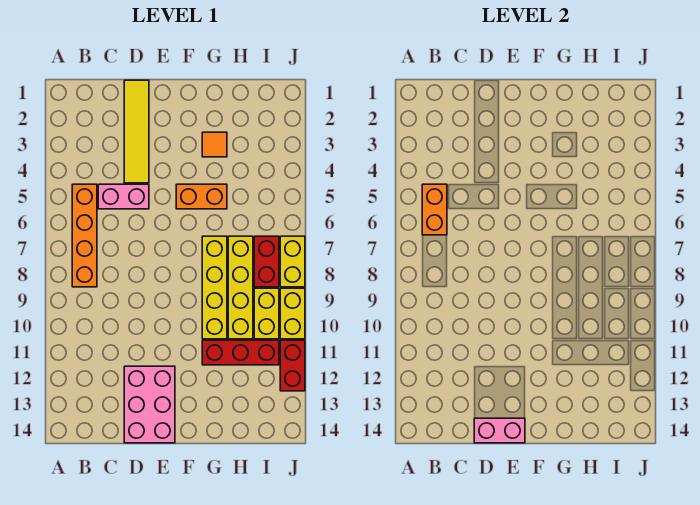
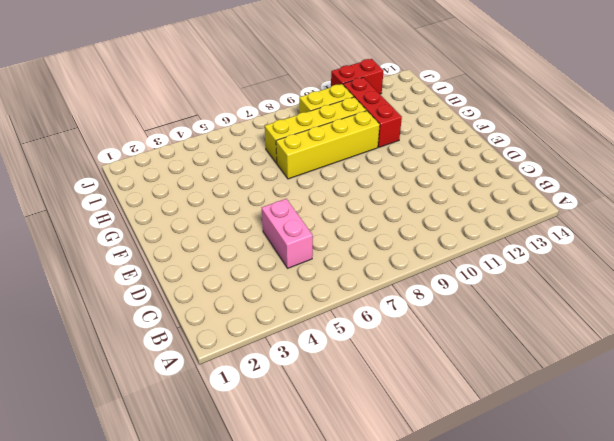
none -> orange brick B5:B8 level 1
none -> yellow tile D1:D4 level 1
none -> pink brick D12:E14 level 1

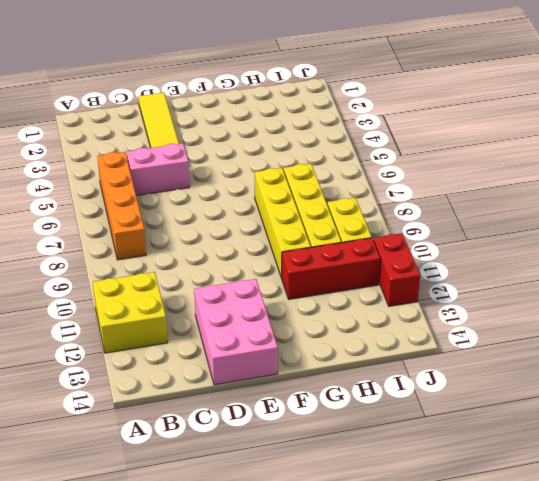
yellow brick A11:B12 level 1 -> none
none -> orange brick F5:G5 level 1
none -> orange tile G3 level 1
none -> red brick I7:I8 level 1

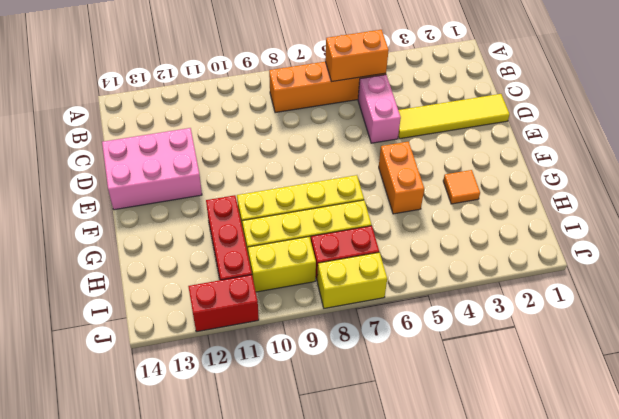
none -> yellow brick J9:J10 level 1
none -> pink brick D14:E14 level 2

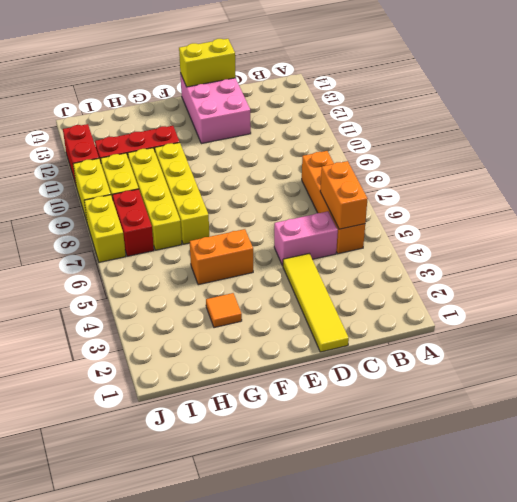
yellow brick D14:E14 level 2 -> pink brick D14:E14 level 2

